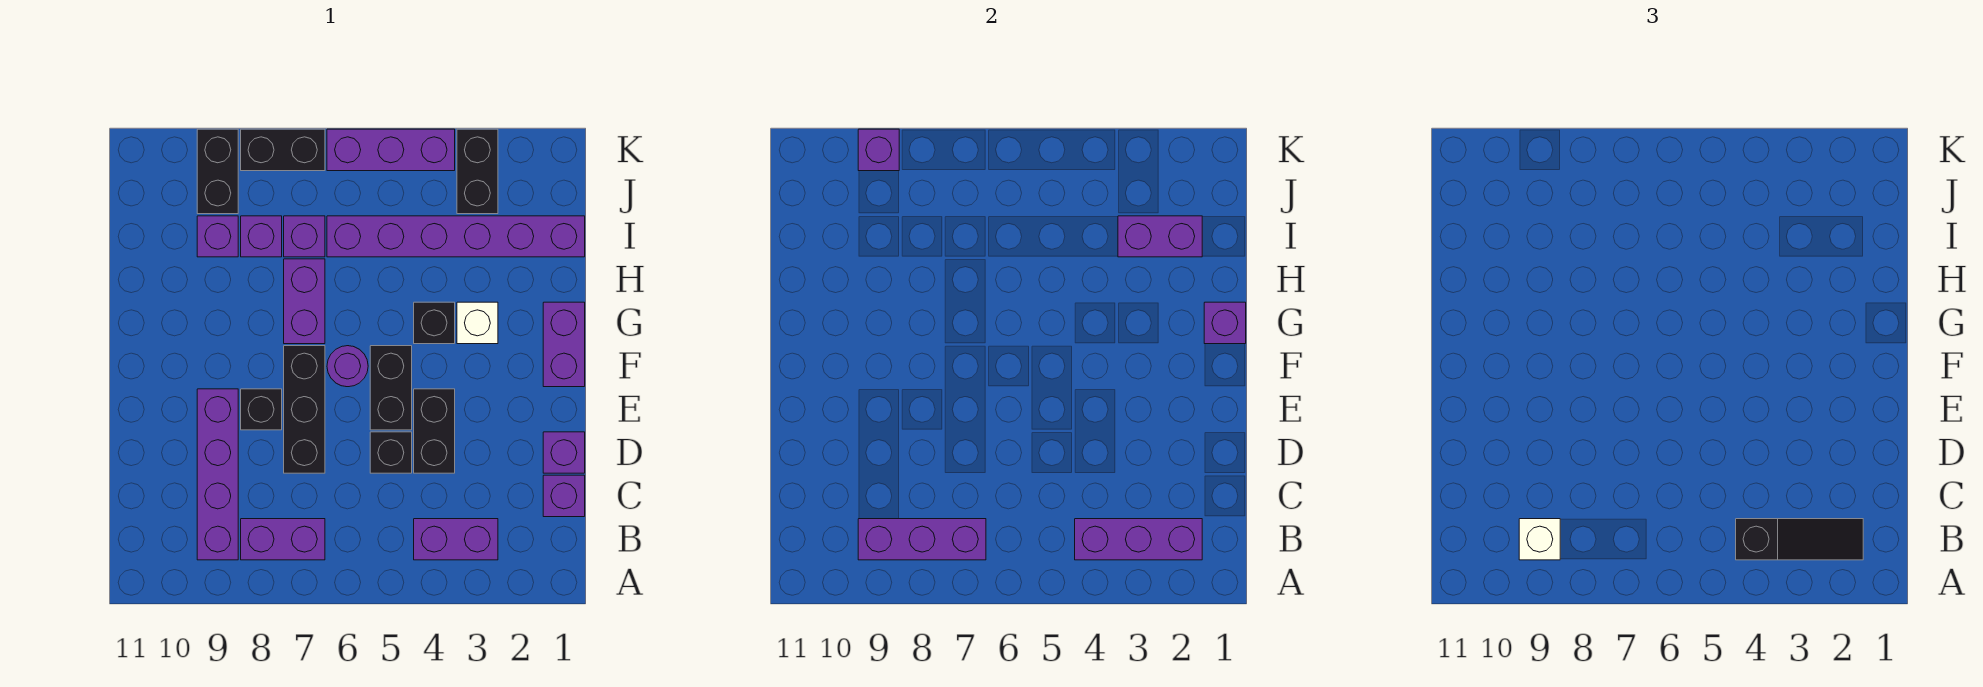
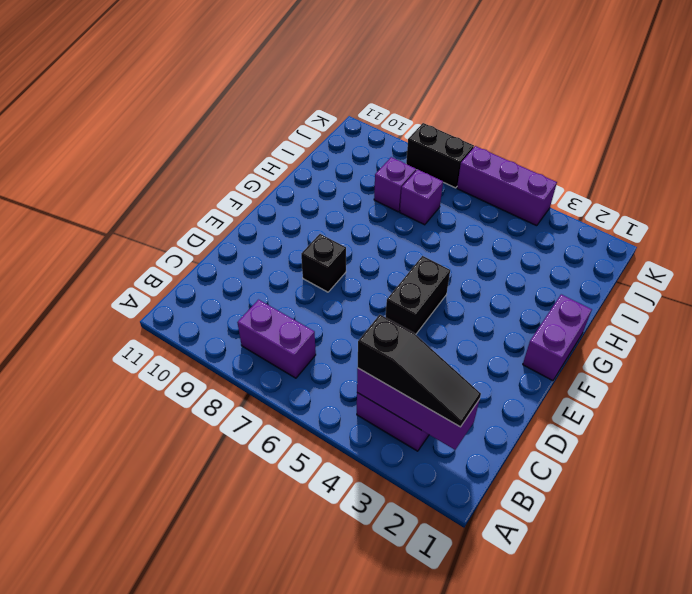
none -> purple brick B9:E9 level 1
none -> purple brick C1 level 1
none -> purple brick D1 level 1
none -> black brick D4:E4 level 1

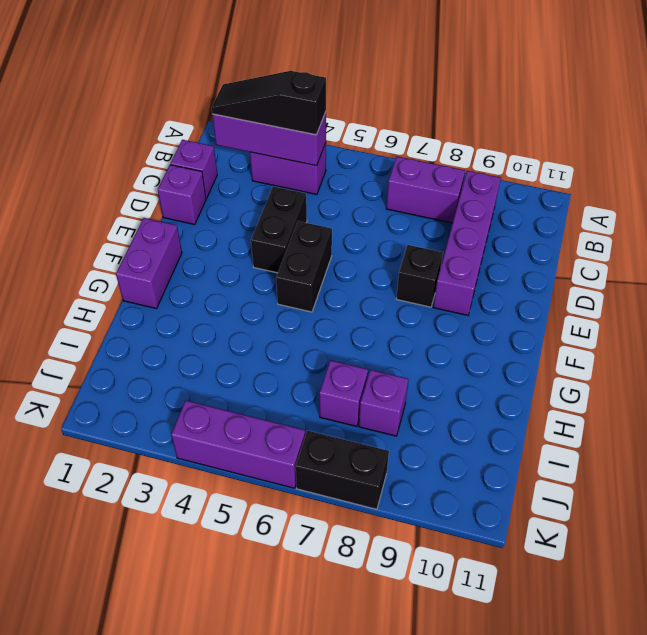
none -> black brick D5 level 1
none -> black brick D7:F7 level 1
none -> purple round brick F6 level 1
none -> white brick G3 level 1

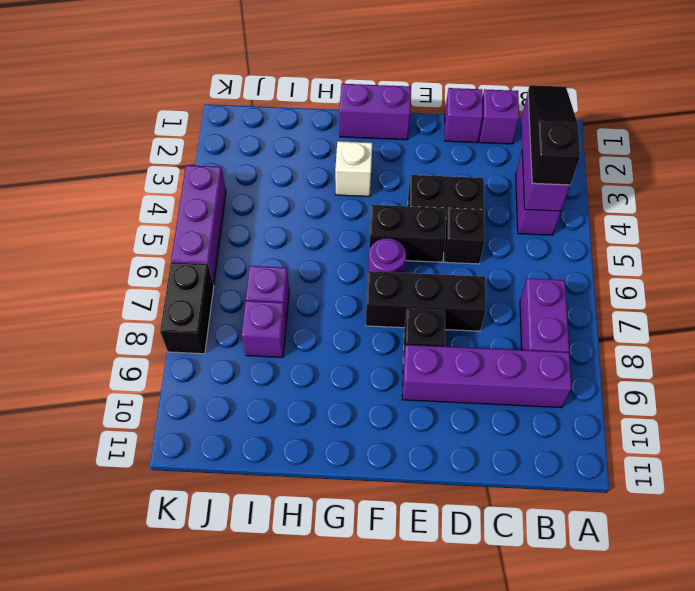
none -> black brick G4 level 1
none -> purple brick G7:H7 level 1
none -> purple brick I1:I6 level 1
none -> purple brick I9 level 1

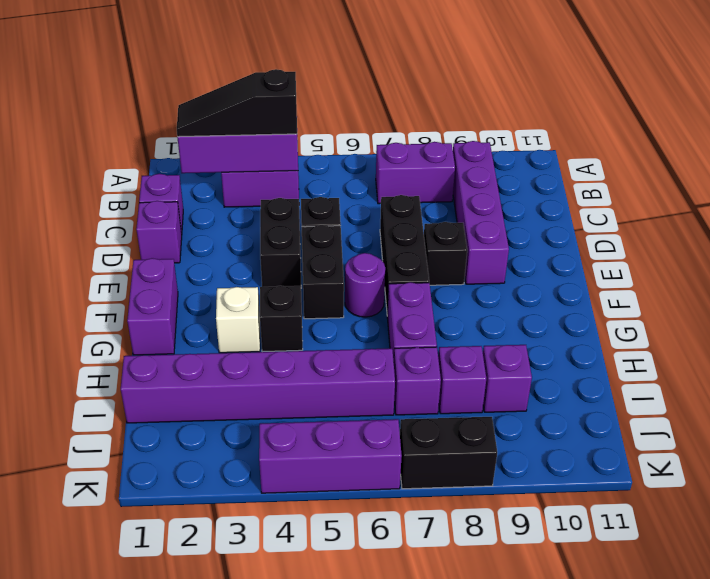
none -> black brick J3:K3 level 1
none -> black brick J9:K9 level 1
none -> purple brick B7:B9 level 2
none -> purple brick G1 level 2

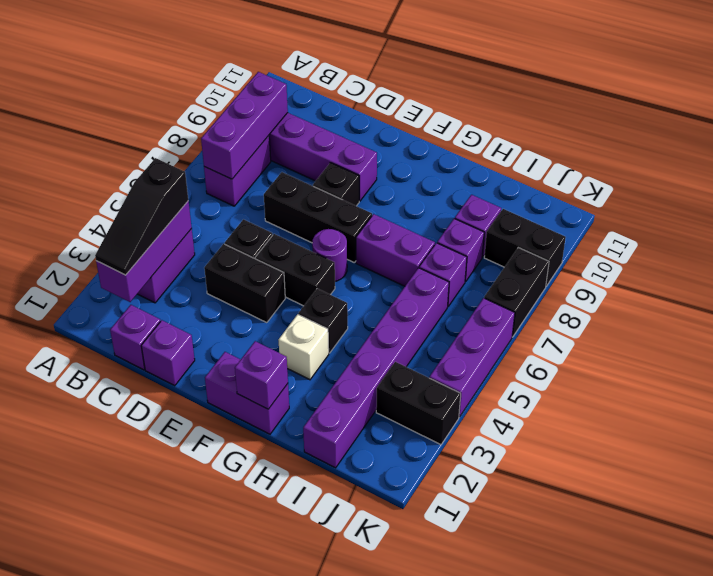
none -> purple brick I2:I3 level 2
none -> purple brick K9 level 2
none -> white brick B9 level 3

